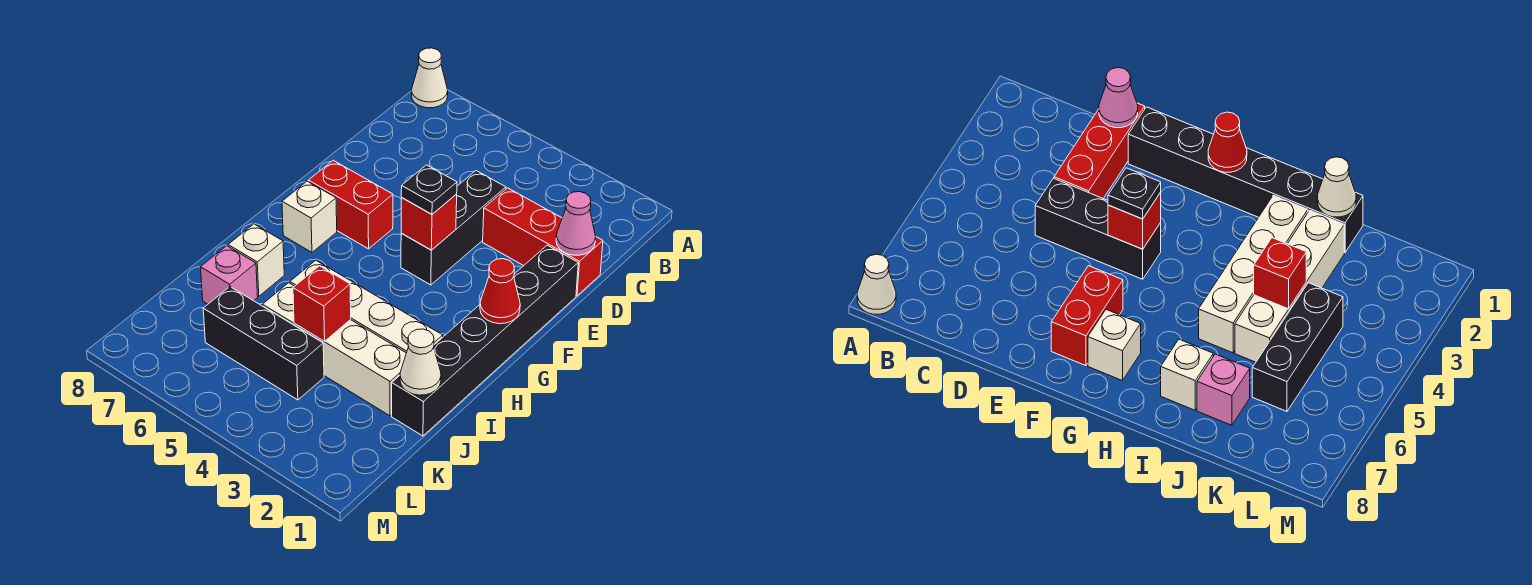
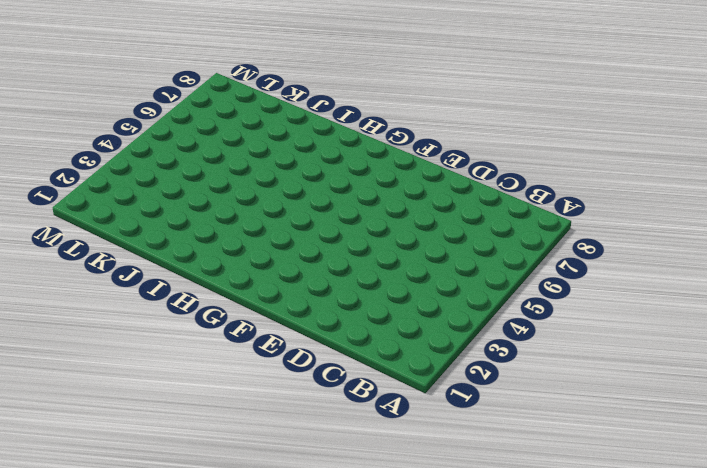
none -> white cone A8 level 1
none -> red brick D1:D3 level 1
none -> black brick D4:F4 level 1

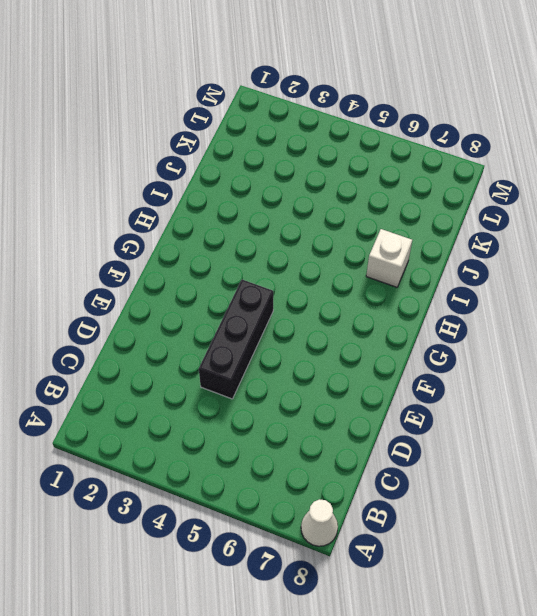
none -> red brick D1:D3 level 1
none -> black brick E1:J1 level 1
none -> red brick F6:F7 level 1

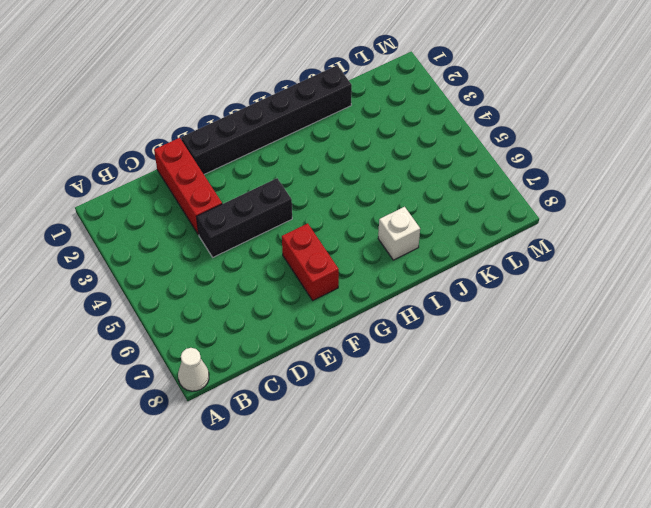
none -> white brick G7 level 1
none -> white brick I2:I5 level 1
none -> white brick J2:J5 level 1

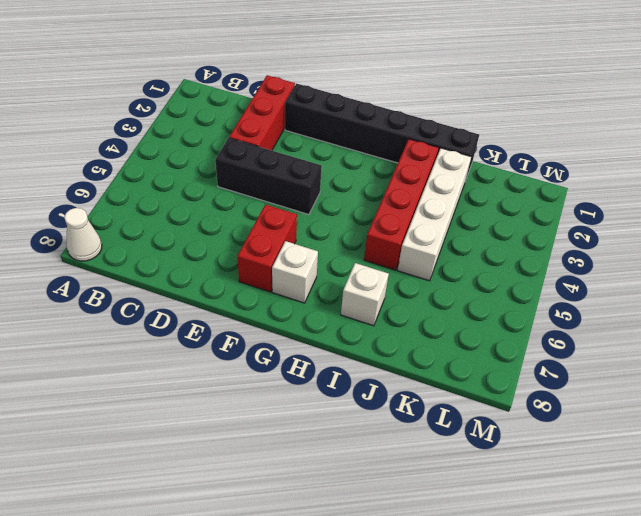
red brick I2:I5 level 1 -> white brick I2:I5 level 1
none -> pink brick J7 level 1
none -> black brick K4:K6 level 1
none -> pink cone D1 level 2

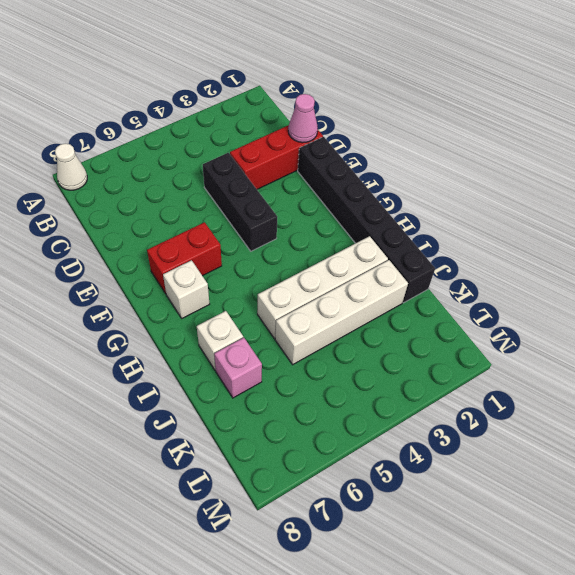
none -> black brick K4:K6 level 1
none -> red brick F4 level 2
none -> red cone G1 level 2

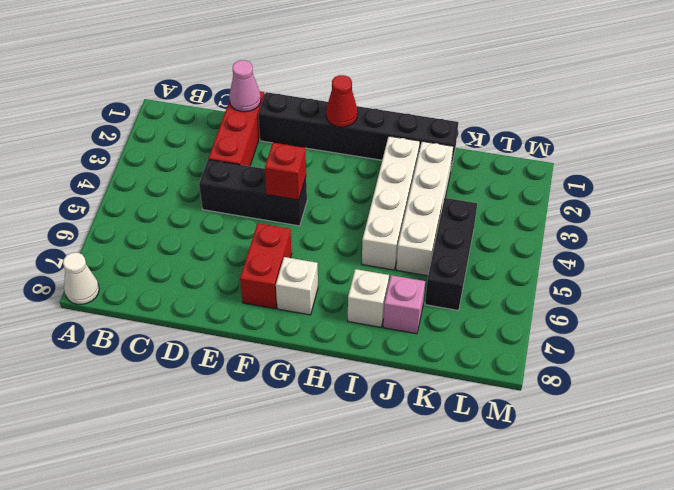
none -> white cone J1 level 2
none -> red brick J4 level 2
none -> black plate F4 level 3

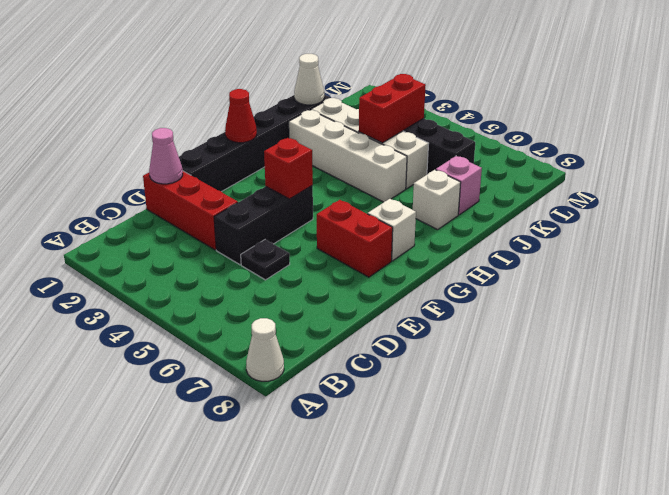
black plate D5 level 1 -> black plate F4 level 3
red brick J4:K4 level 2 -> red brick J4 level 2

